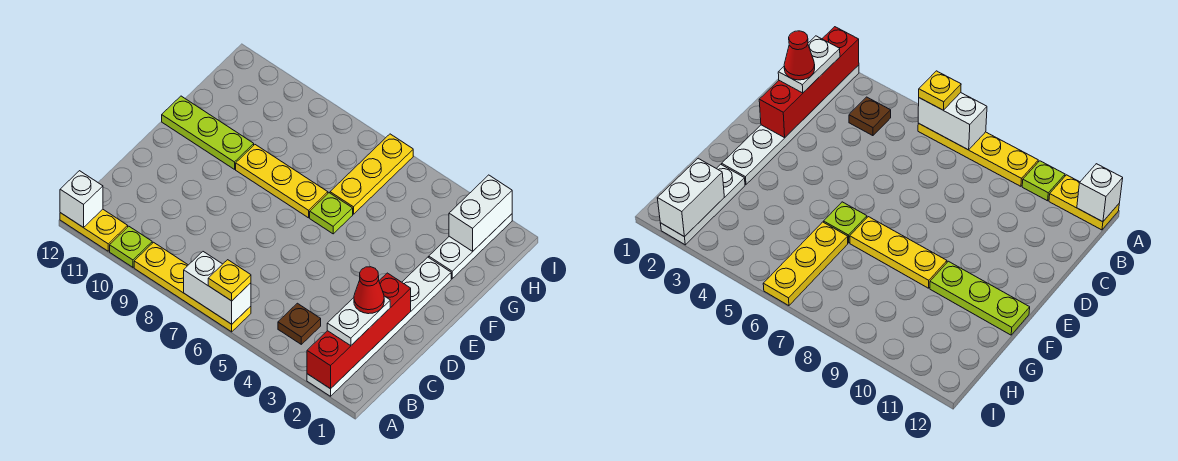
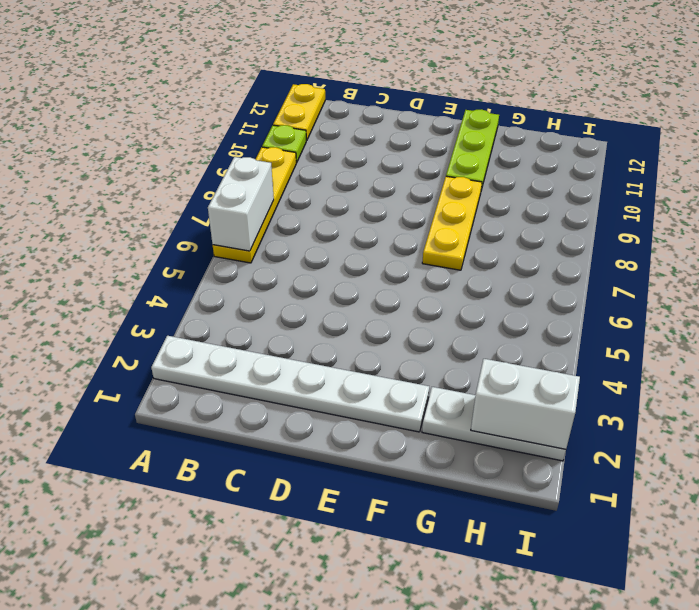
none -> brown plate B4 level 1
none -> lime plate F6 level 1
none -> yellow plate G6:I6 level 1

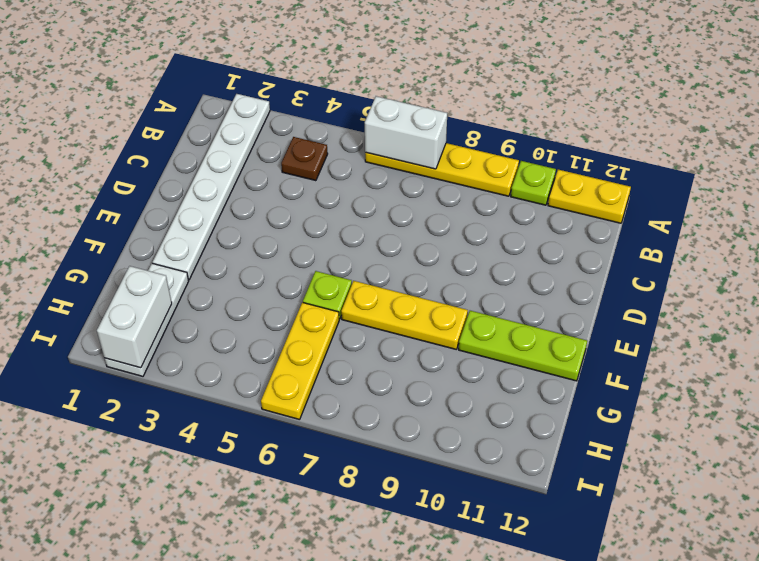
none -> red brick A2:D2 level 2
none -> white brick A12 level 2
none -> yellow plate A6 level 3

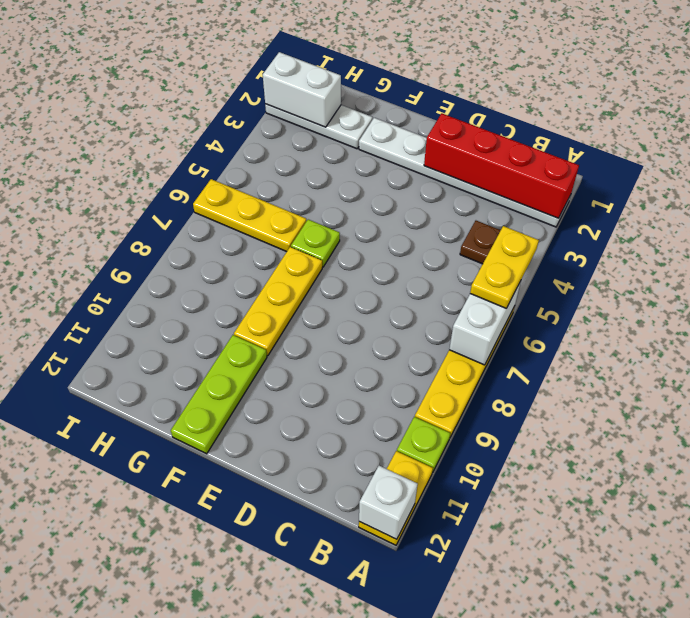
yellow plate A5:A6 level 3 -> yellow plate A6 level 3
none -> white plate B2:C2 level 3
none -> red cone C2 level 4

